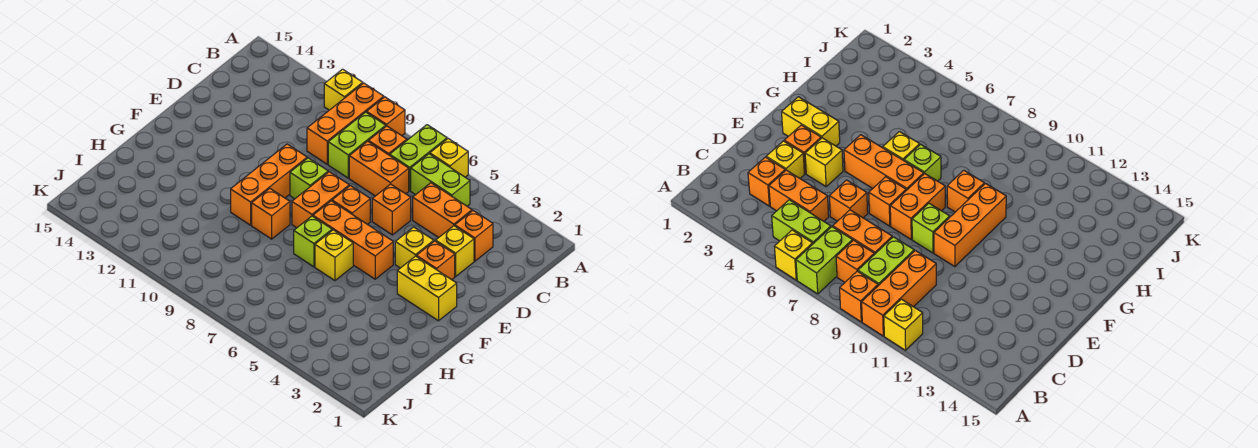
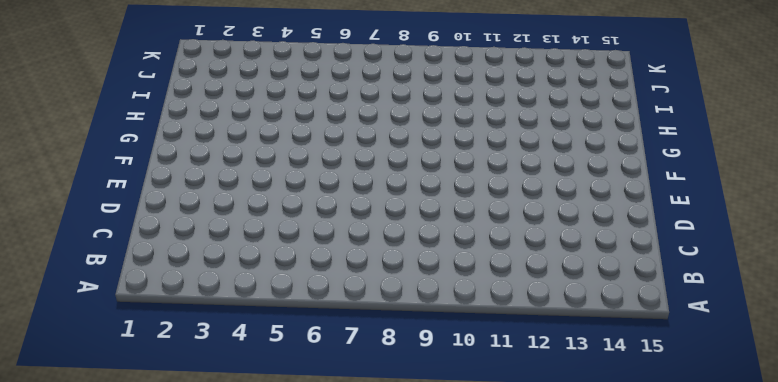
none -> yellow brick A6 level 1
none -> lime brick A7:B7 level 1
none -> orange brick A9 level 1

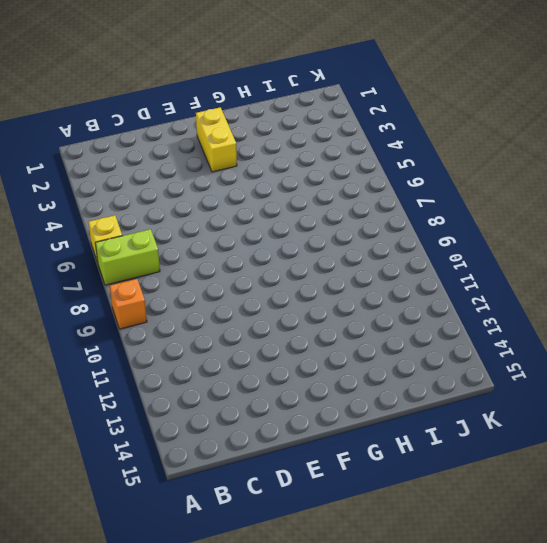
none -> orange brick A10:C10 level 1
none -> yellow brick A11 level 1
none -> lime brick B5:B6 level 1

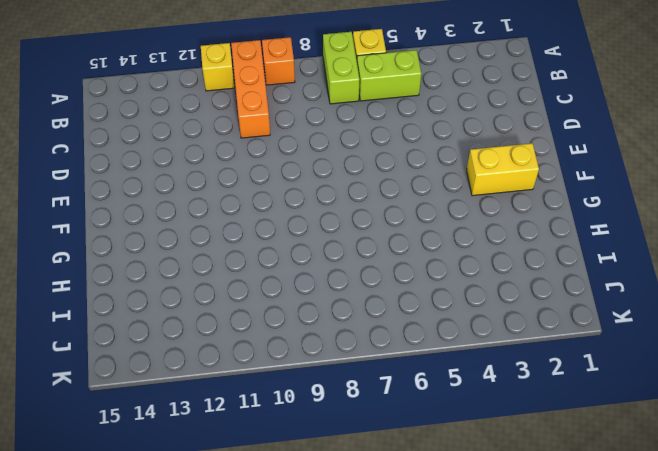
none -> orange brick B8 level 1
none -> lime brick B9:C9 level 1
none -> orange brick C3 level 1

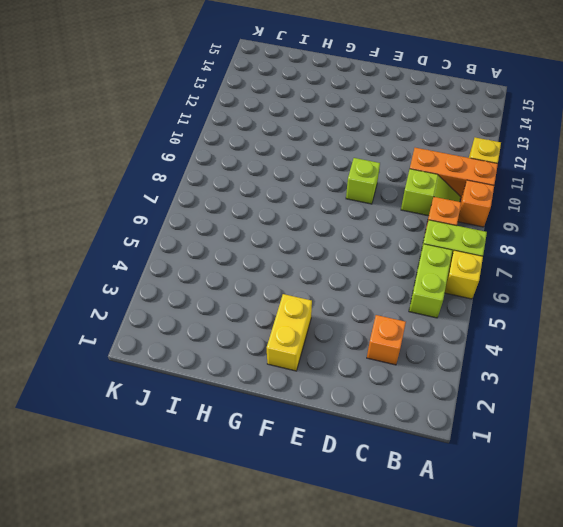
lime slope B9:C9 level 1 top C -> lime brick B9:C9 level 1
none -> orange brick C4:C5 level 1
none -> orange brick C7:C8 level 1
none -> yellow brick D3 level 1

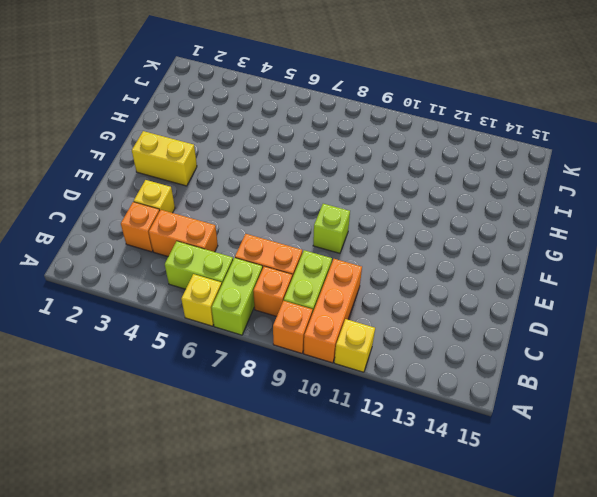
none -> orange brick D6 level 1
none -> orange brick E3 level 1
none -> yellow brick E4 level 1

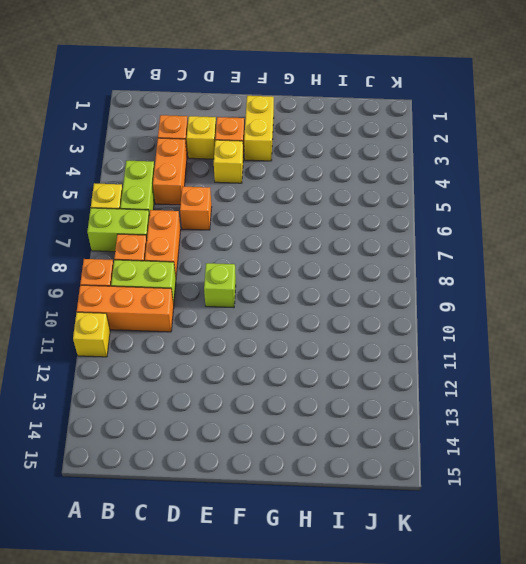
none -> orange brick E7 level 1
none -> orange brick E8:F8 level 1
none -> orange brick E10:G10 level 1

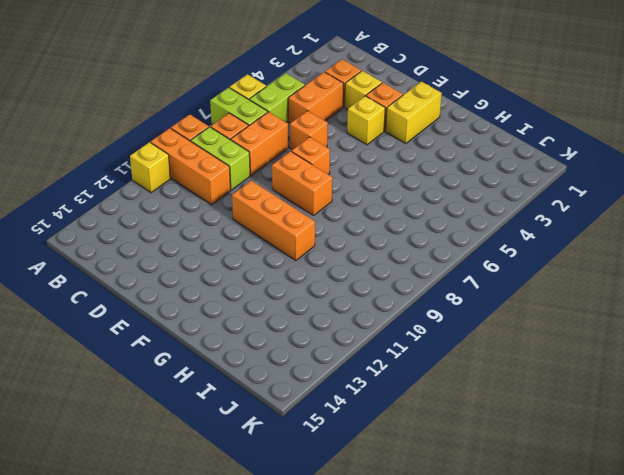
none -> lime brick E9 level 1
none -> orange brick F5:F7 level 1
none -> yellow brick G6 level 1

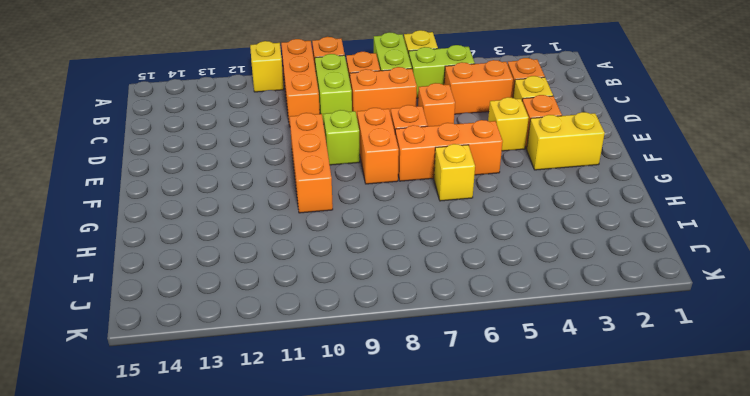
none -> lime brick G7 level 1
none -> orange brick G9 level 1

